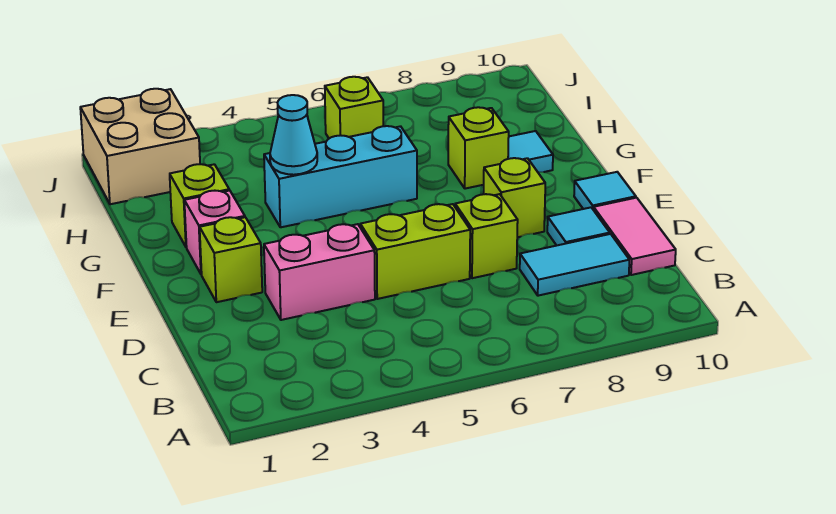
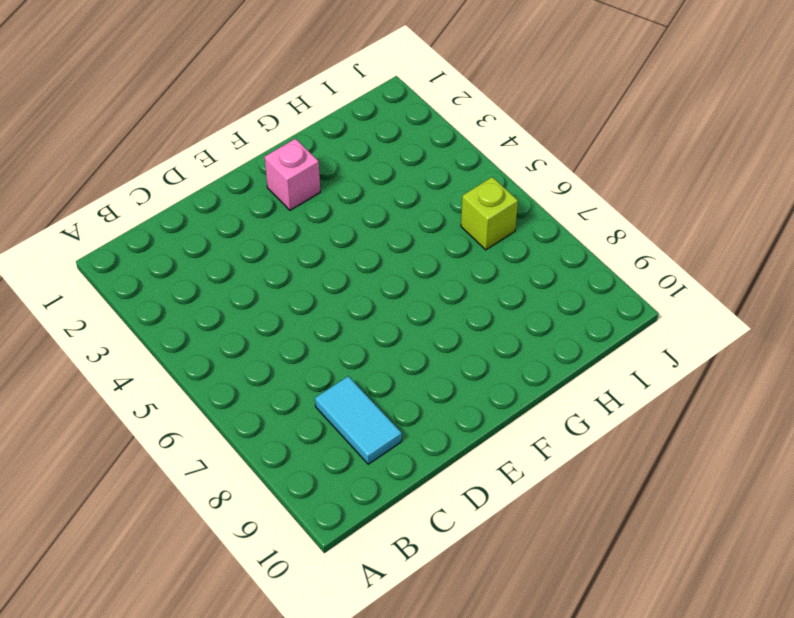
none -> pink tile C10:D10 level 1
none -> pink brick D3:D4 level 1
none -> lime brick D5:D6 level 1

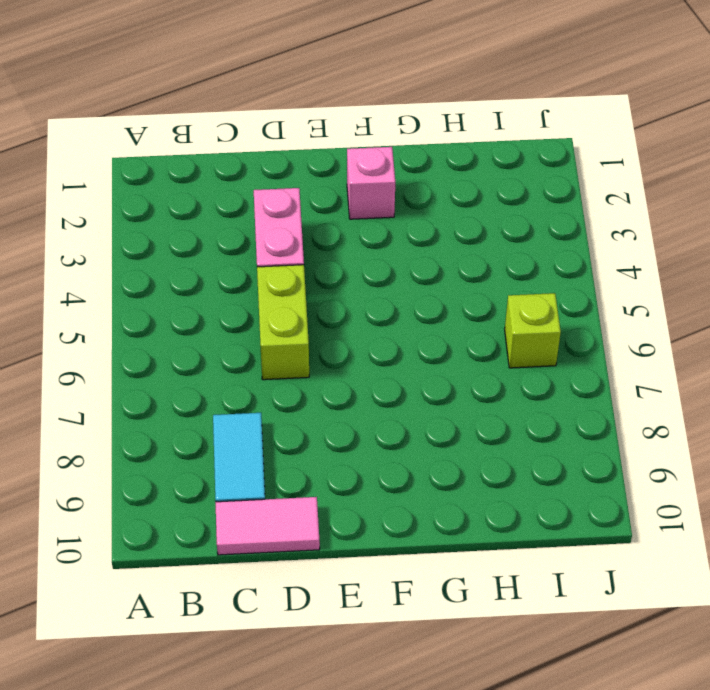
none -> lime brick D7 level 1
none -> cyan tile D9 level 1
none -> lime brick E2 level 1

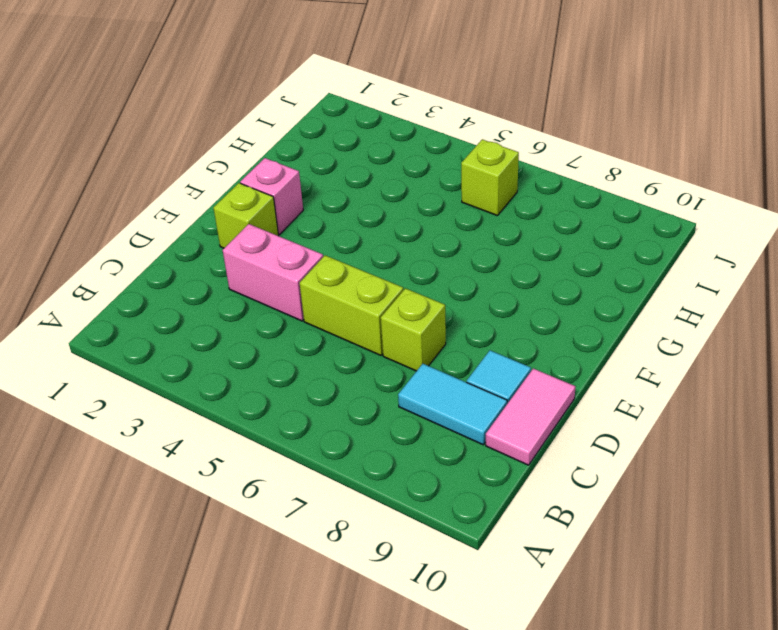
none -> lime brick E8 level 1
none -> cyan tile E10 level 1
none -> lime brick G2 level 1

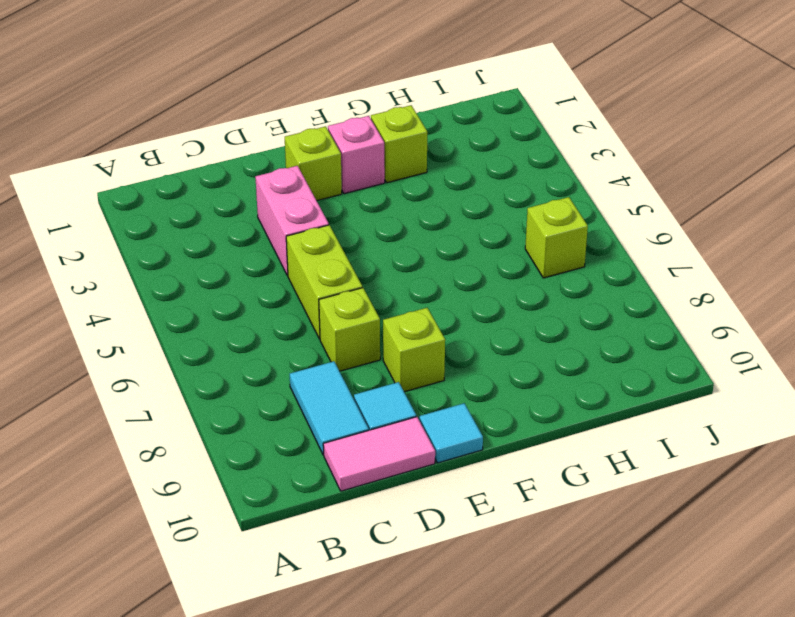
none -> cyan brick G4:G6 level 1
none -> lime brick G8 level 1
none -> cyan tile G9 level 1

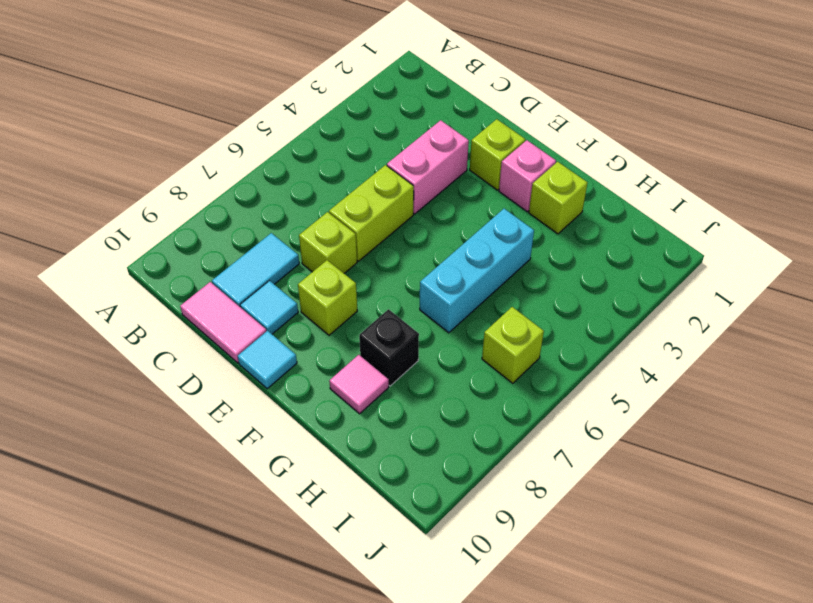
black brick G8 level 1 -> lime brick G8 level 1
pink tile G9 level 1 -> cyan tile G9 level 1
none -> tan brick I1:J2 level 1
none -> cyan cone G4 level 2

